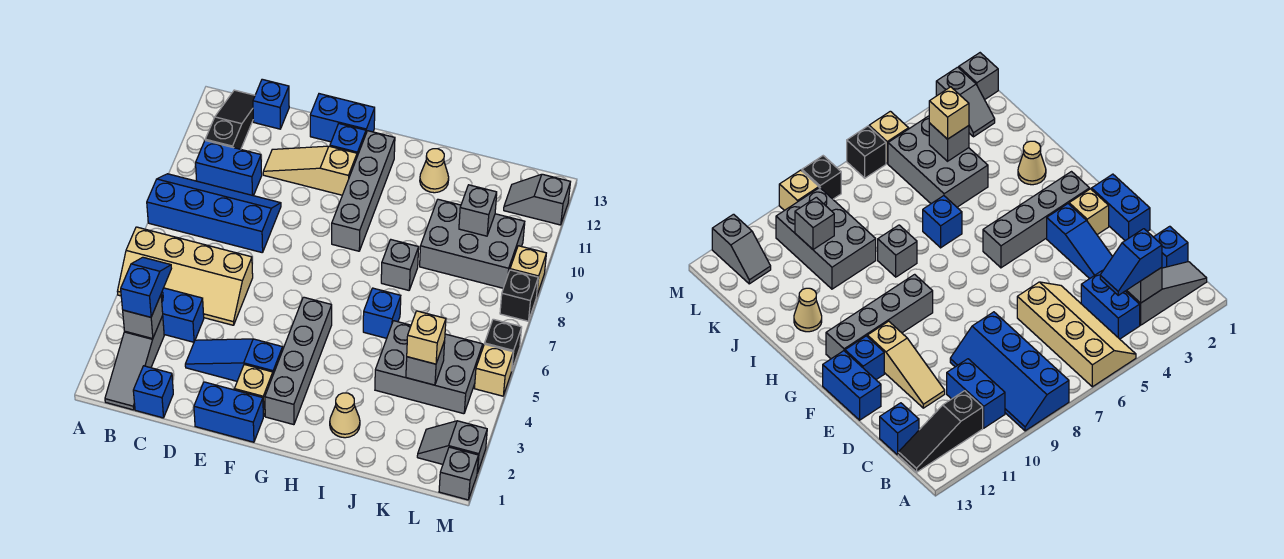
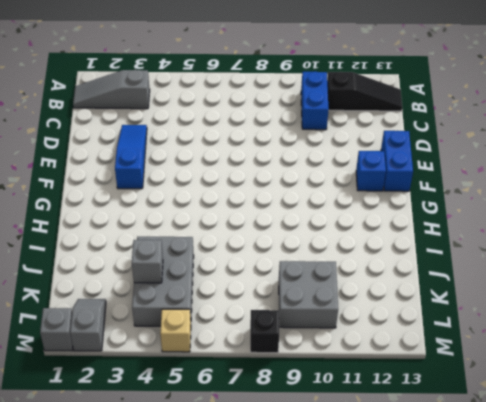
grey brick K9:L10 level 1 -> grey brick J9:L10 level 1
none -> tan slope A5:D6 level 1 top 6
none -> blue slope A8:D9 level 1 top 8
none -> blue brick B4:C4 level 1
none -> blue brick C1 level 1

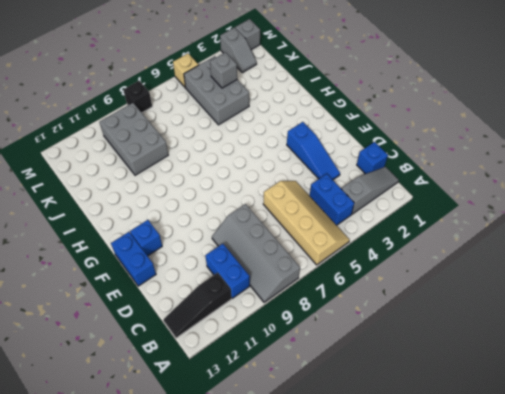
grey slope A8:D9 level 1 top 8 -> blue slope A8:D9 level 1 top 8
none -> blue brick C13 level 1
none -> tan slope D11:F11 level 1 top F
none -> blue brick E1:F1 level 1
none -> tan brick F2 level 1

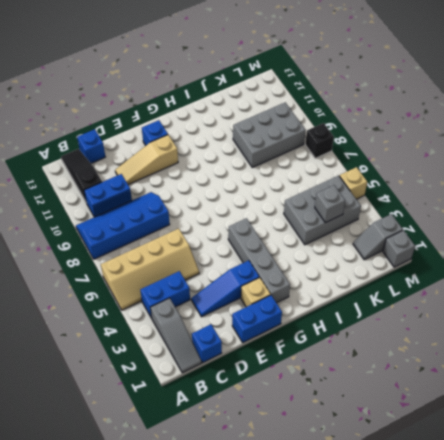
none -> blue brick E13:F13 level 1
none -> grey brick G9:G12 level 1
none -> tan cone I2 level 1
none -> blue brick I6 level 1

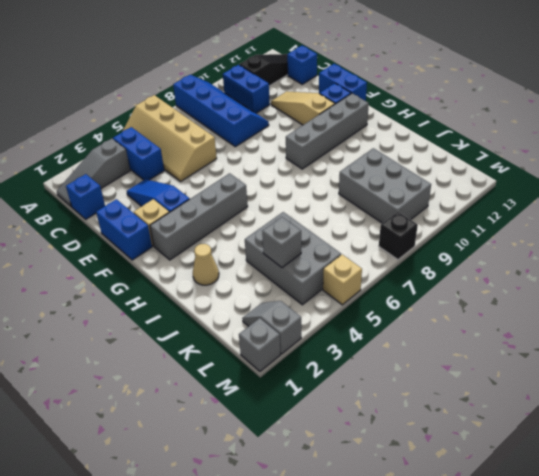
none -> blue brick I6 level 1
none -> grey brick I8 level 1
none -> tan cone I12 level 1
none -> grey slope L12:M12 level 1 top M

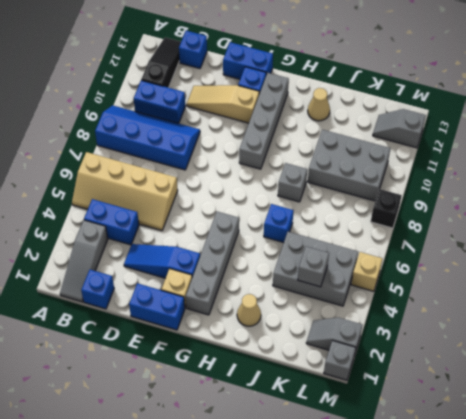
none -> black brick M6 level 1
none -> tan brick M9 level 1
none -> grey brick B3 level 2
none -> grey brick K10 level 2

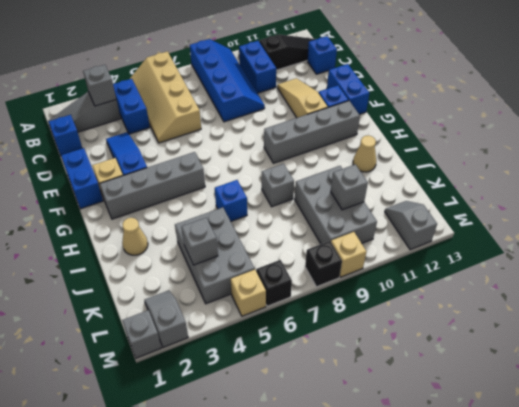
none -> blue slope B3:B4 level 3 top 3
none -> tan brick K4 level 3

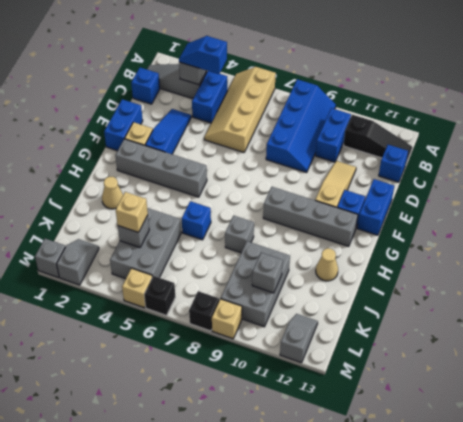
blue slope B3:B4 level 3 top 4 -> blue slope B3:B4 level 3 top 3

